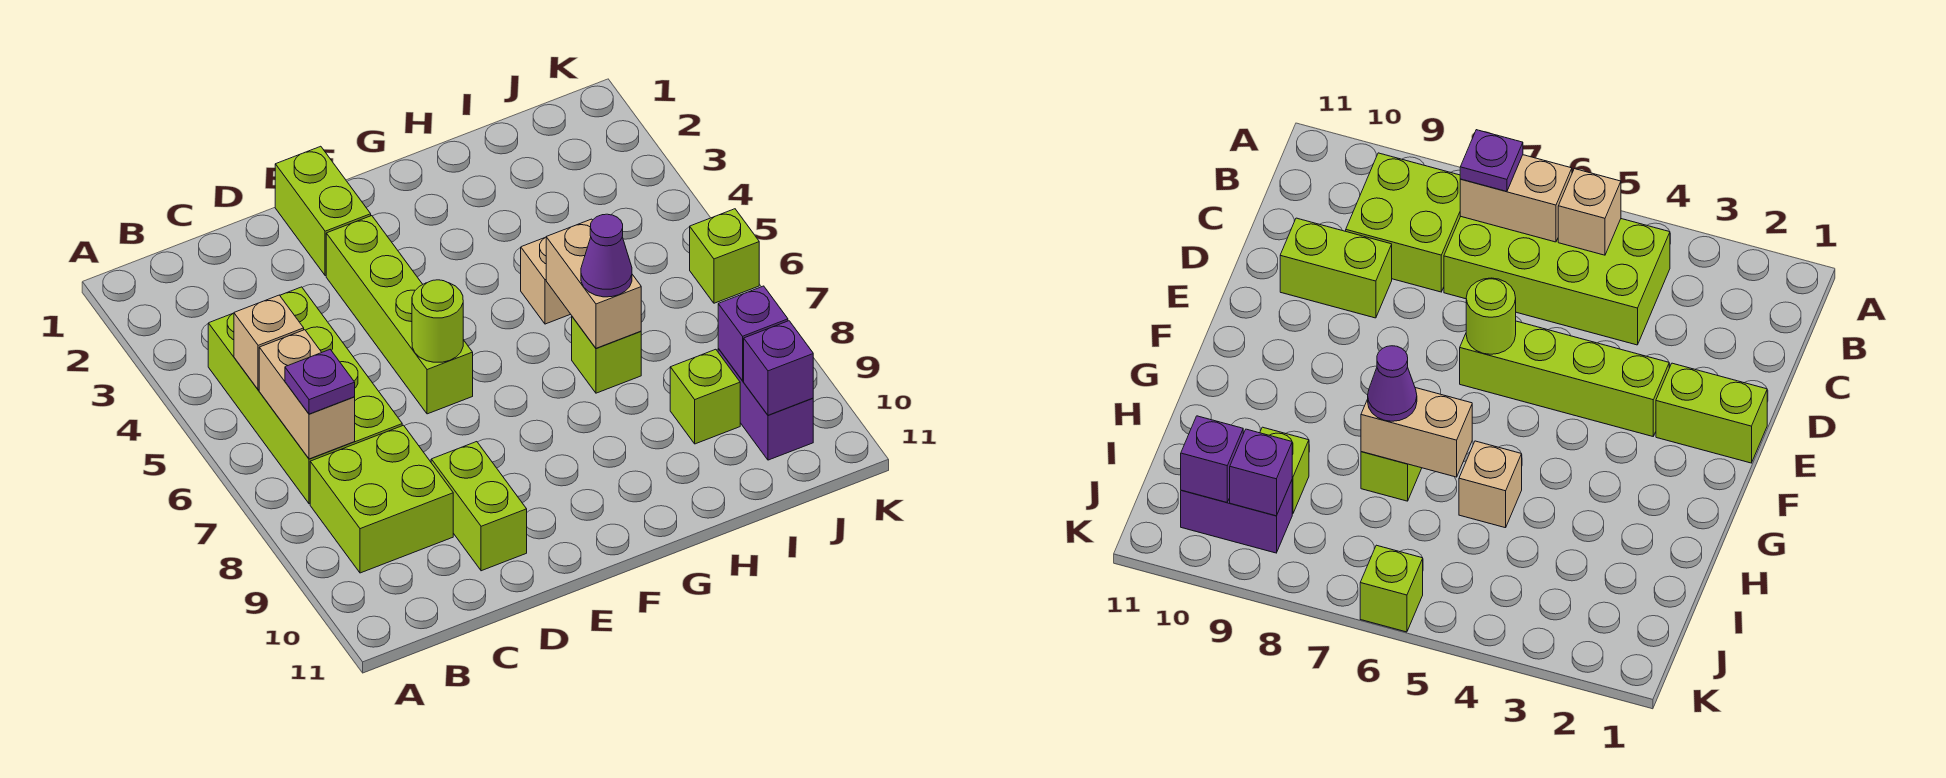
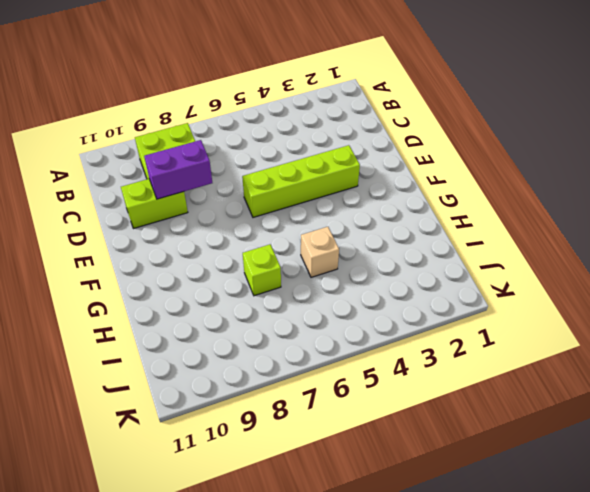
purple brick D8:D9 level 2 -> purple brick J9:J10 level 1
none -> lime brick B4:C7 level 1
none -> lime brick E1:E2 level 1
none -> lime brick I9 level 1

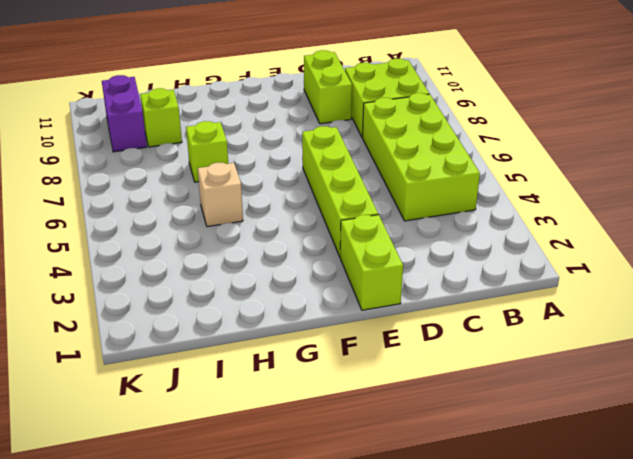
none -> lime brick K6 level 1
none -> tan brick B5 level 2
none -> tan brick B6:B7 level 2

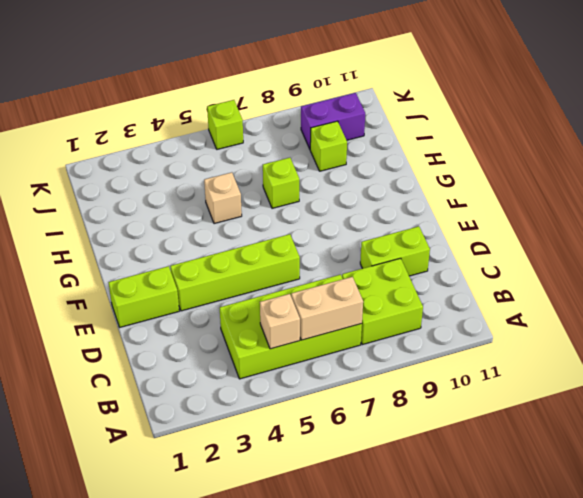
none -> lime round brick E6 level 2
none -> tan brick H6:H7 level 2
none -> purple brick J9 level 2

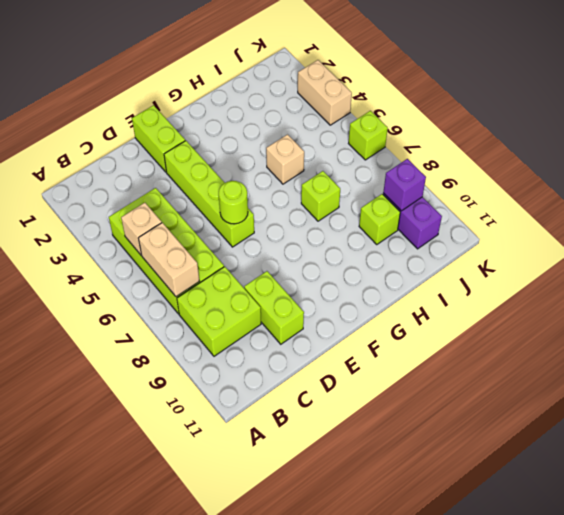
tan brick K3:K4 level 1 -> tan brick H6:H7 level 2
none -> purple brick J10 level 2
none -> purple plate B7 level 3
none -> purple cone H7 level 3

